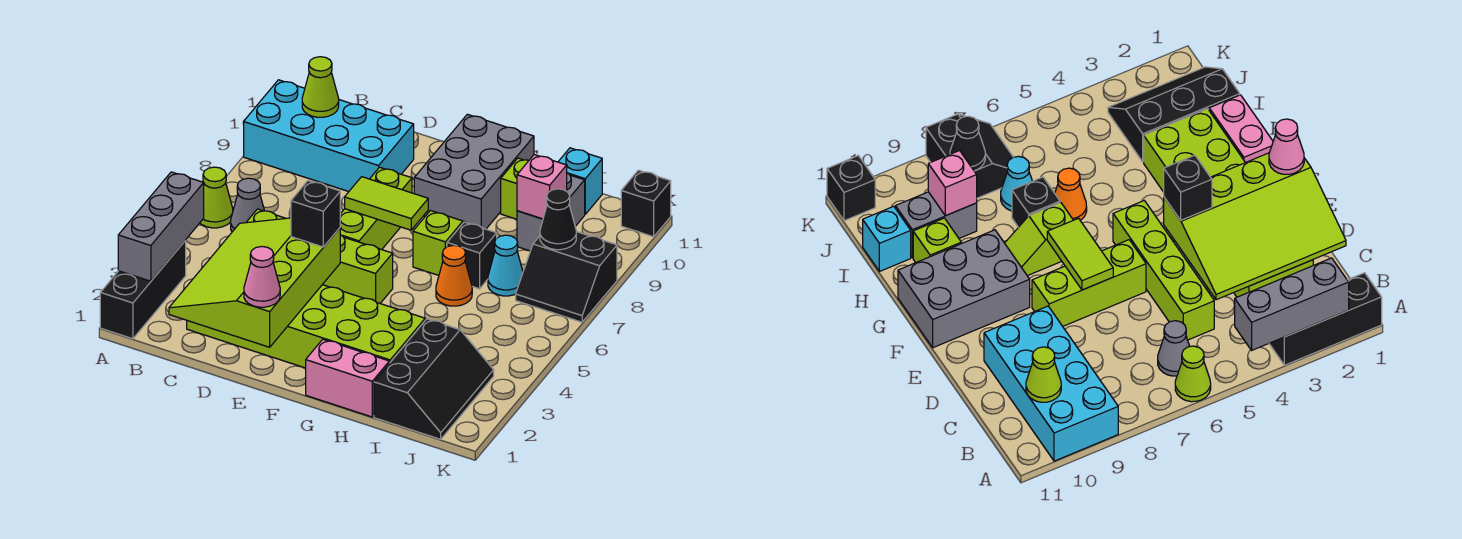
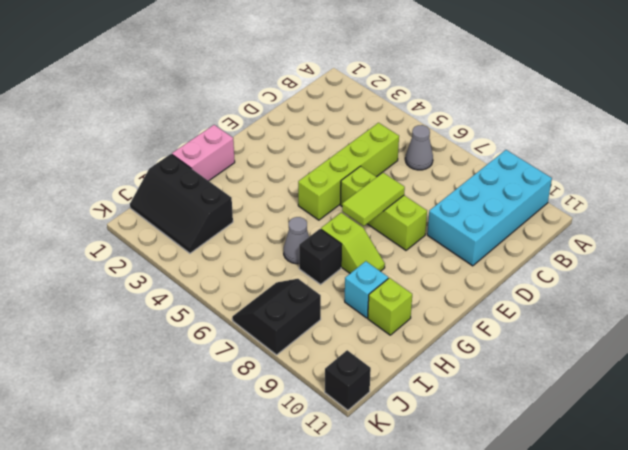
grey cone H6 level 1 -> orange cone H6 level 1
cyan brick H9 level 1 -> cyan brick I11 level 1
none -> black brick A1:A3 level 1
none -> lime cone A6 level 1
none -> lime brick C2:H3 level 1

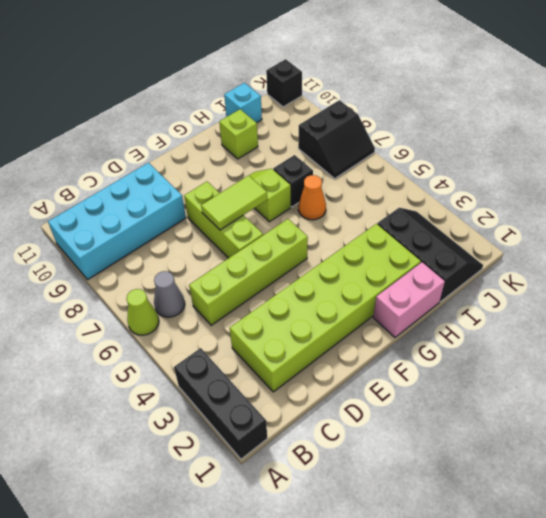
none -> grey brick F9:G11 level 1
none -> cyan cone I7 level 1
none -> grey brick I9:I10 level 1

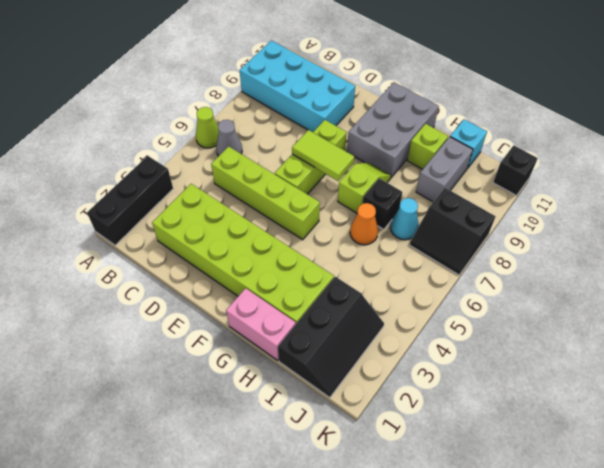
none -> grey brick A2:A4 level 2
none -> lime cone B10 level 2
none -> lime slope C1:E4 level 2 top E

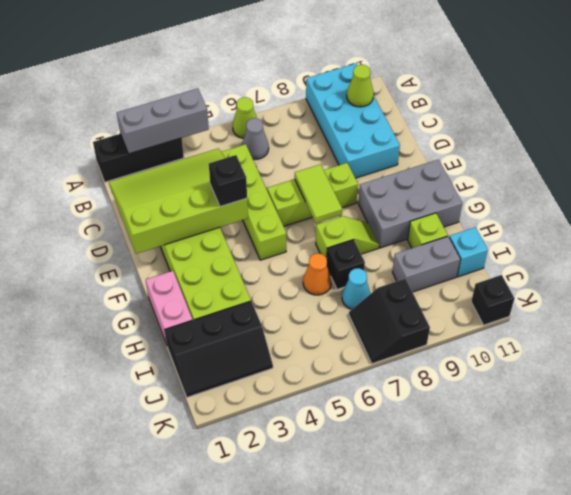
none -> pink brick I9 level 2
none -> black cone J8 level 2
none -> pink cone E1 level 3

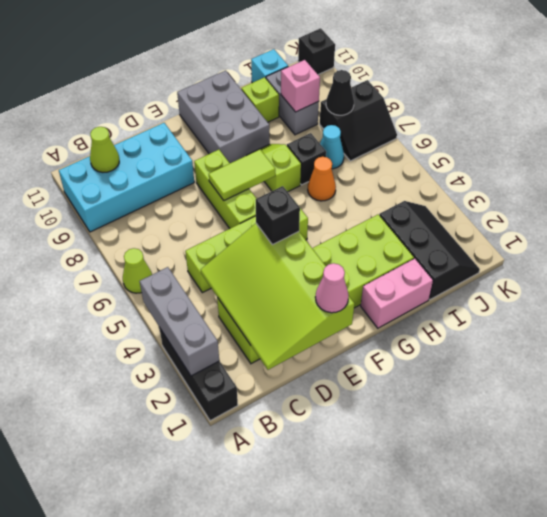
none -> grey cone B6 level 1

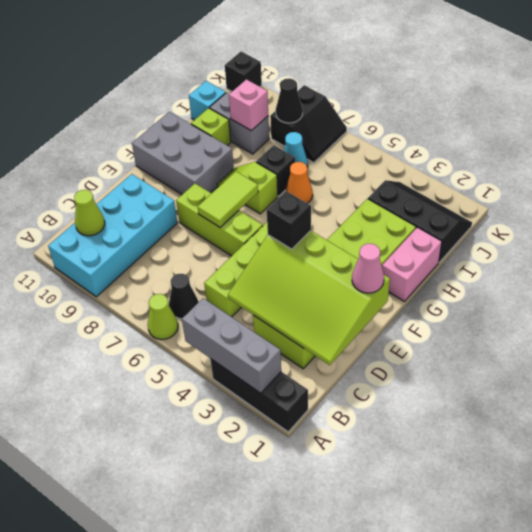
black cone B6 level 1 -> grey cone B6 level 1

